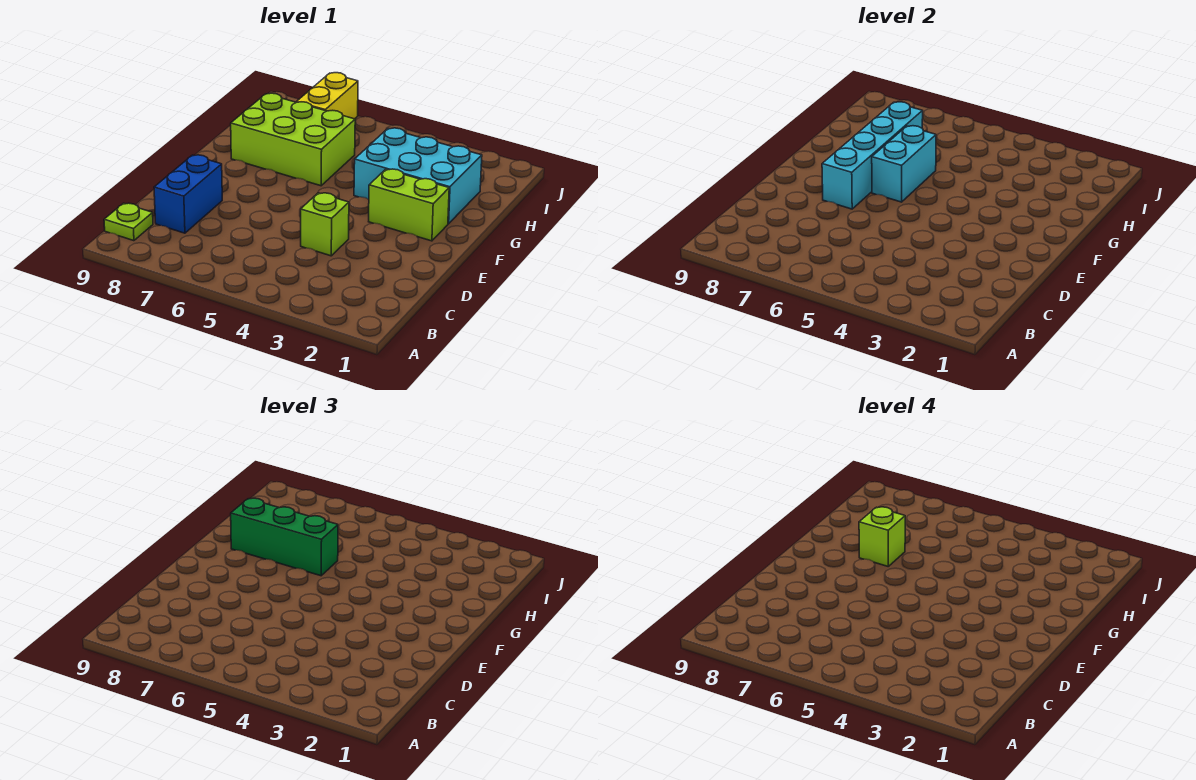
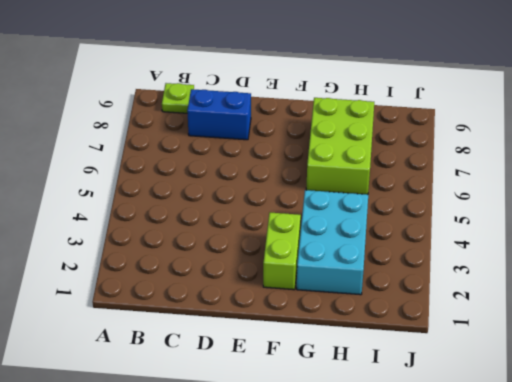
none -> lime brick D4 level 1
none -> yellow brick I7:J7 level 1

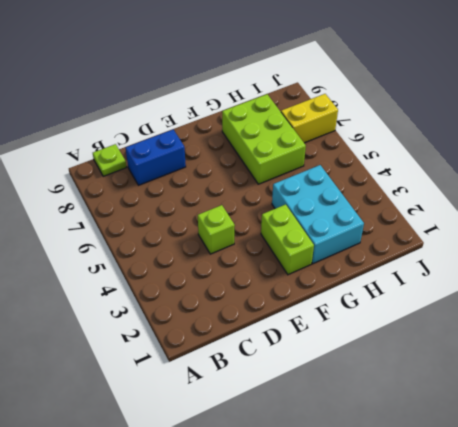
none -> cyan brick E7:H7 level 2
none -> cyan brick F6:G6 level 2

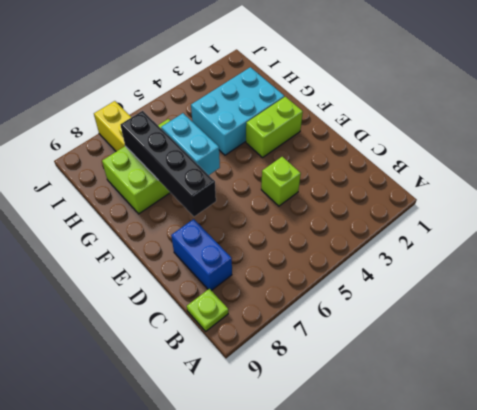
black brick E7:H7 level 2 -> cyan brick E7:H7 level 2
none -> green brick G6:G8 level 3
none -> lime brick G7 level 4

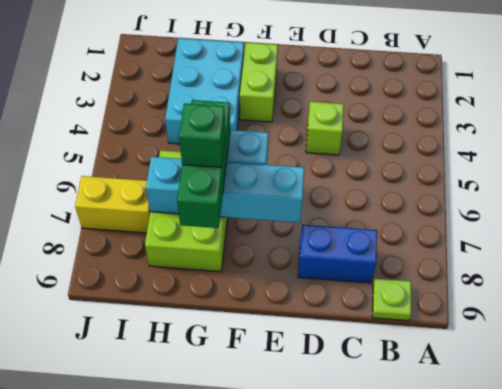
green brick G7 level 4 -> lime brick G7 level 4

